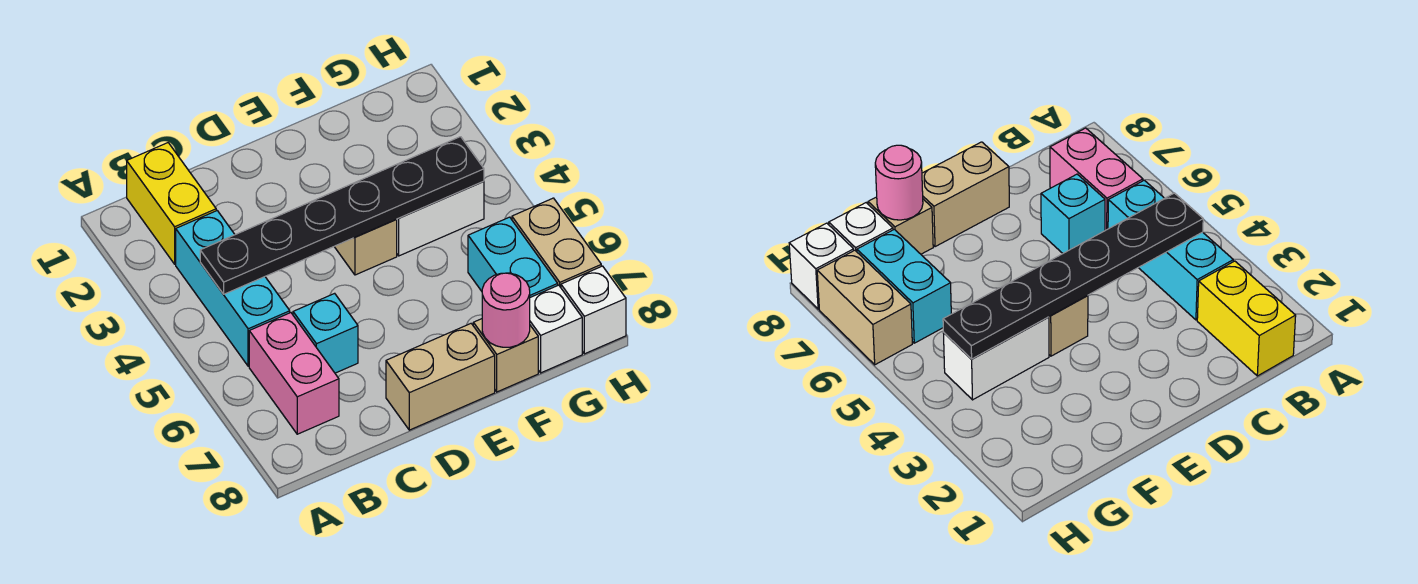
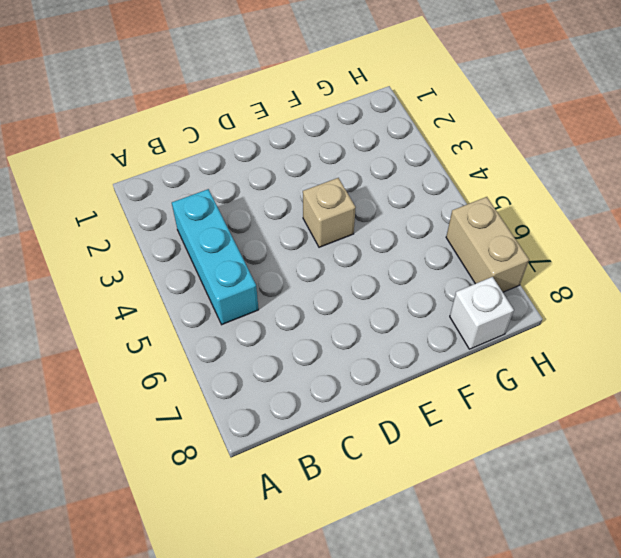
none -> yellow brick B1:B2 level 1
none -> pink brick B6:B7 level 1
none -> cyan brick C6 level 1

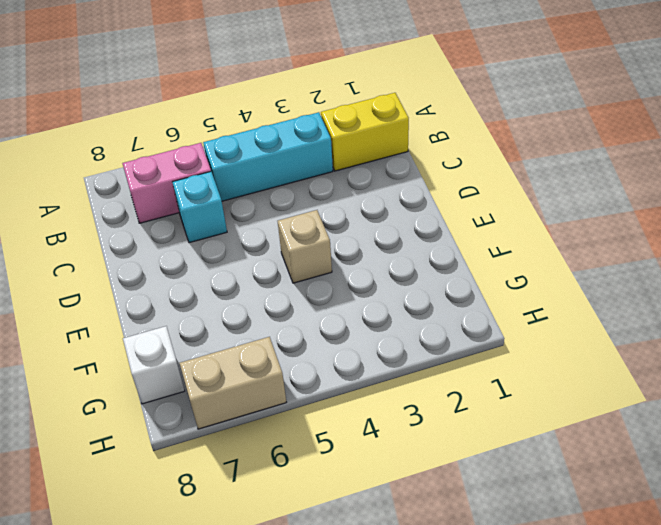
none -> tan brick D8:E8 level 1
none -> white brick F4:G4 level 1
none -> tan brick F8 level 1

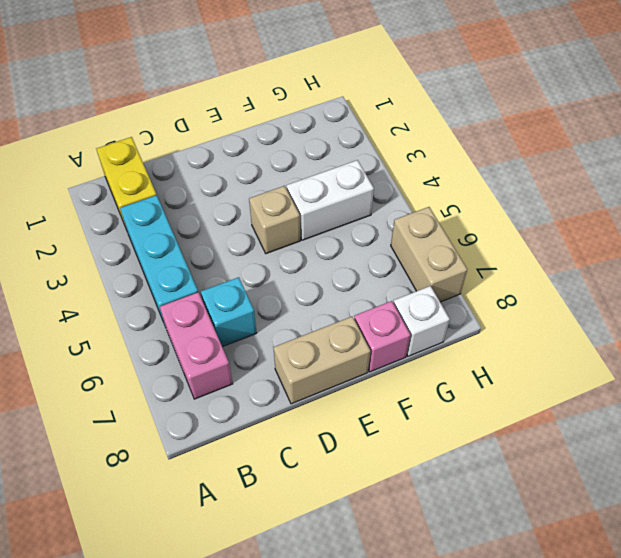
pink brick F8 level 1 -> tan brick F8 level 1
none -> cyan brick G6:G7 level 1
none -> white brick H8 level 1
none -> black plate B4:G4 level 2

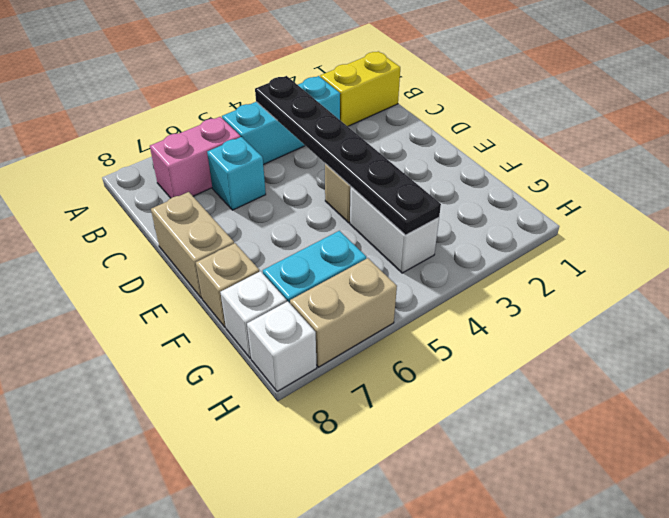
none -> pink round brick F8 level 2

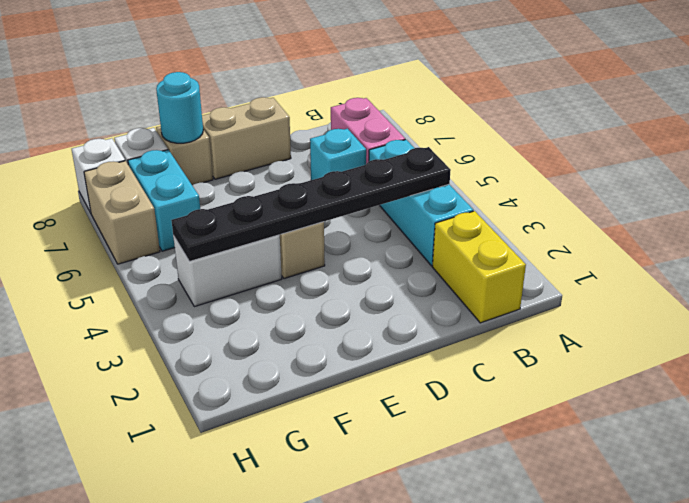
cyan round brick F8 level 2 -> pink round brick F8 level 2

